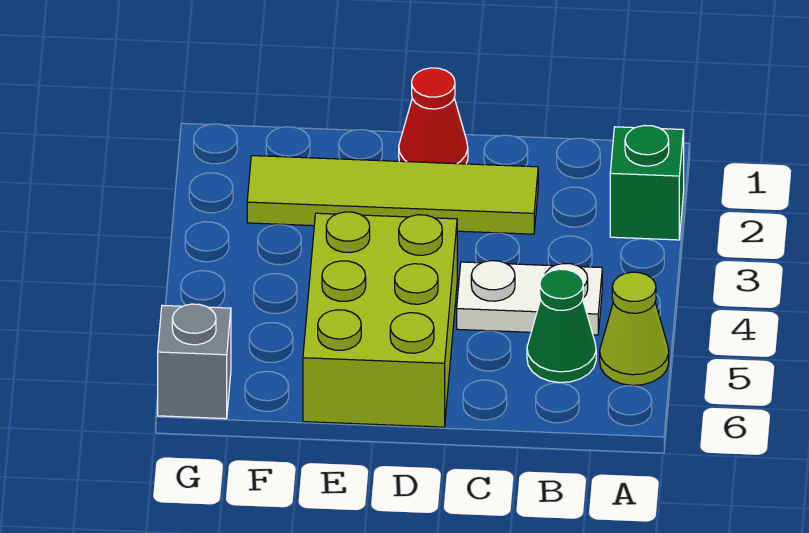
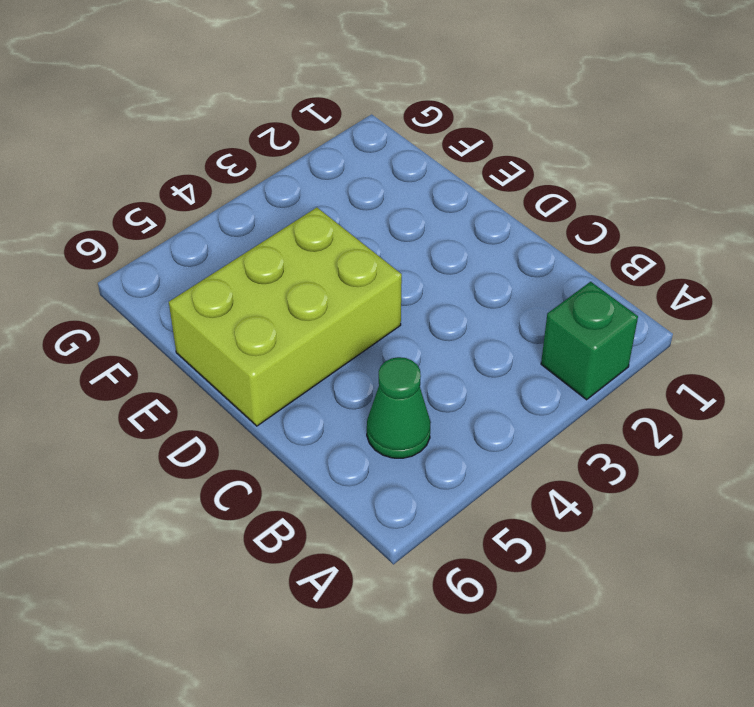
none -> lime cone A5 level 1
none -> white plate B4:C4 level 1

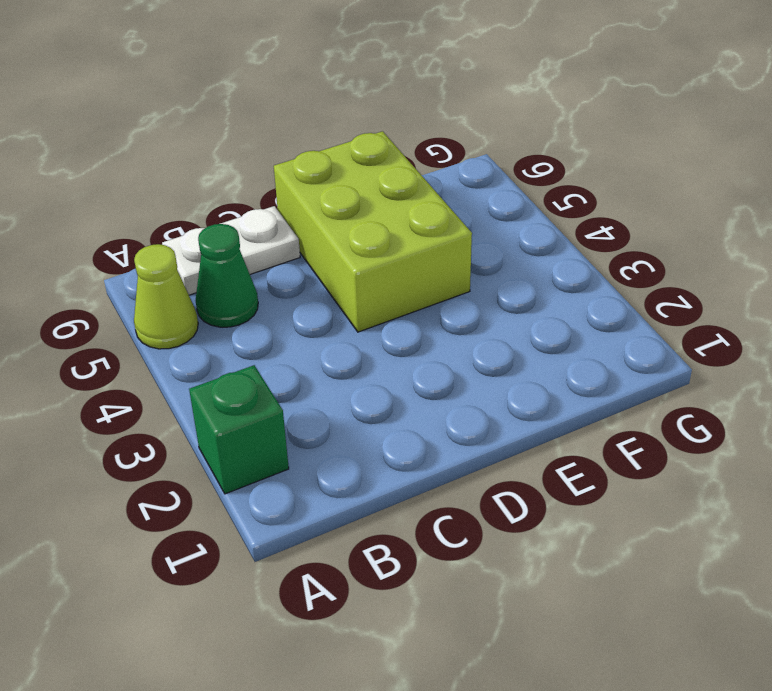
white plate B6:C6 level 1 -> white plate B4:C4 level 1
none -> lime tile C2:F2 level 1
none -> red cone D1 level 1

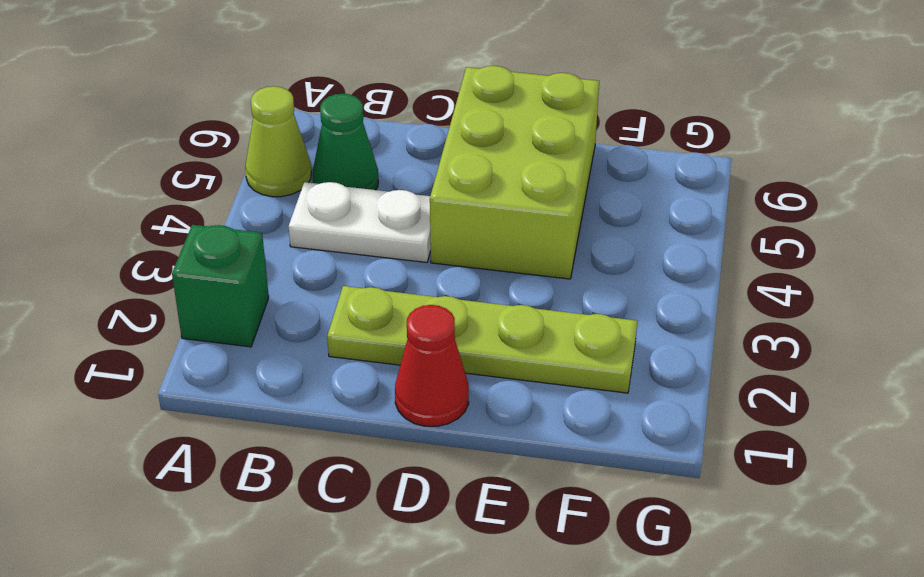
lime plate C2:F2 level 1 -> lime tile C2:F2 level 1
none -> grey brick G6 level 1

